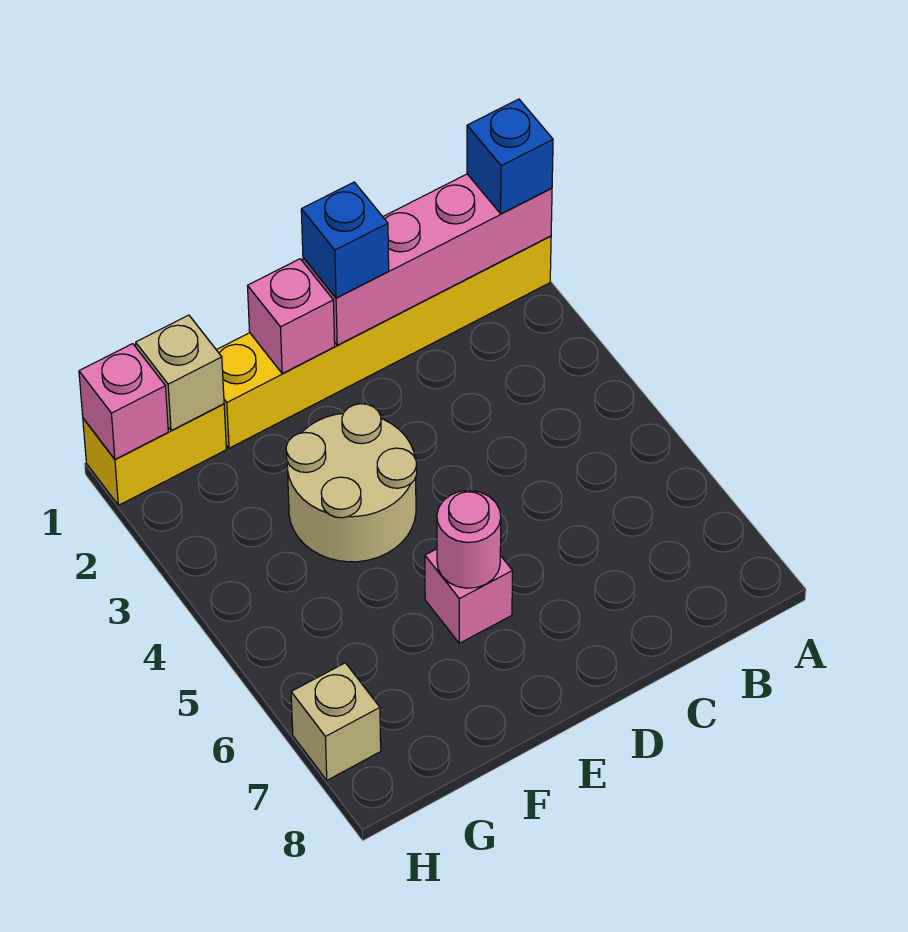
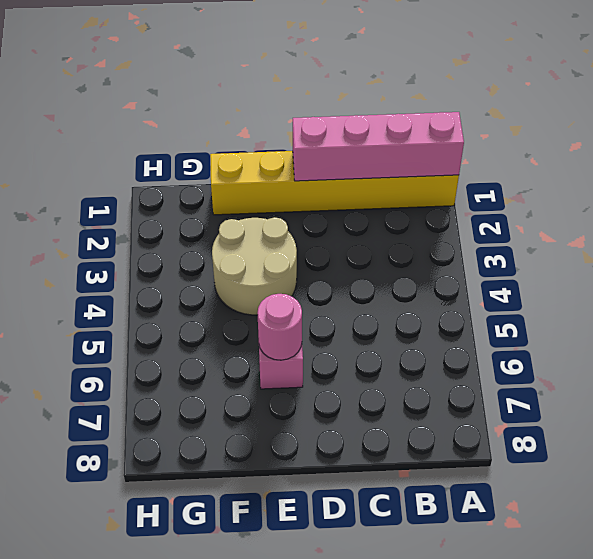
none -> yellow brick G1:H1 level 1
none -> tan brick H7 level 1
none -> pink brick E1 level 2

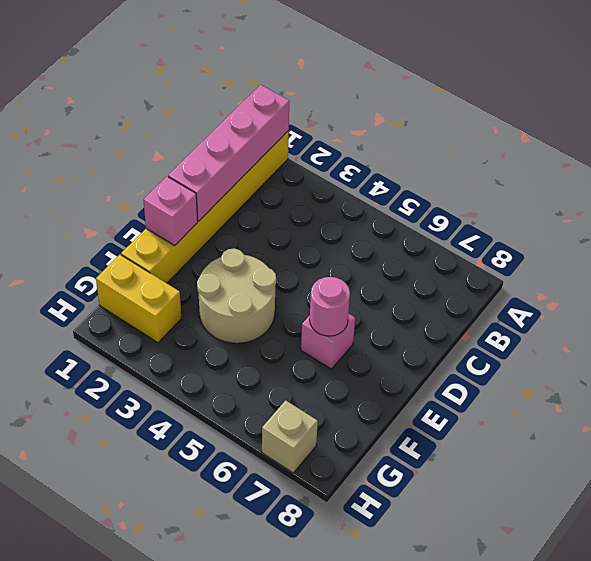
yellow brick G1:G2 level 1 -> yellow brick G1:H1 level 1
none -> tan brick G1 level 2
none -> pink brick H1 level 2
none -> blue brick A1 level 3

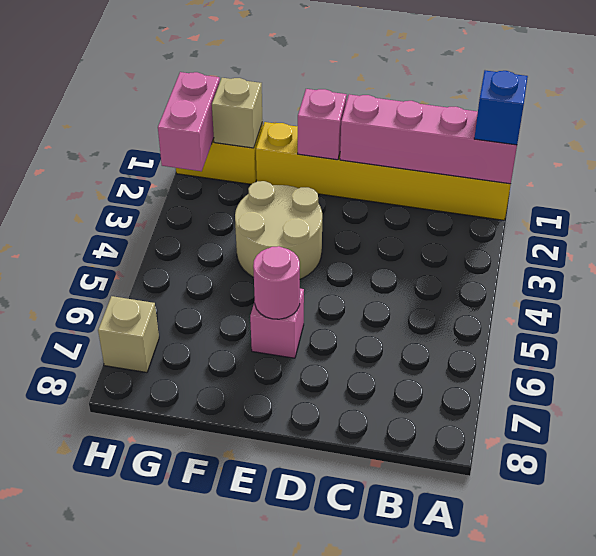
pink brick H1:H2 level 2 -> pink brick H1 level 2
none -> blue brick D1 level 3

